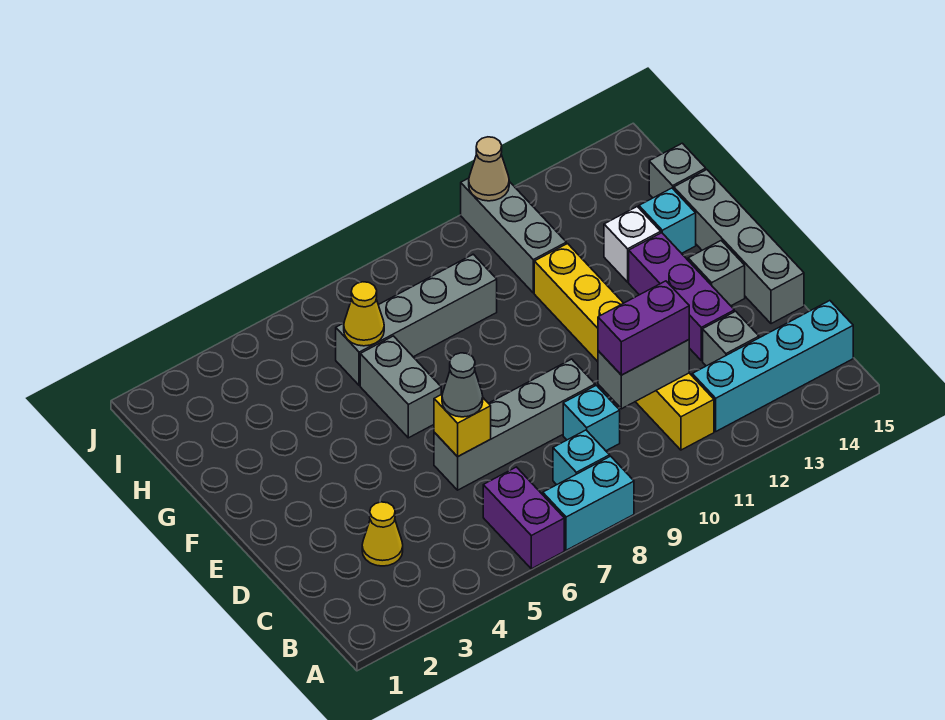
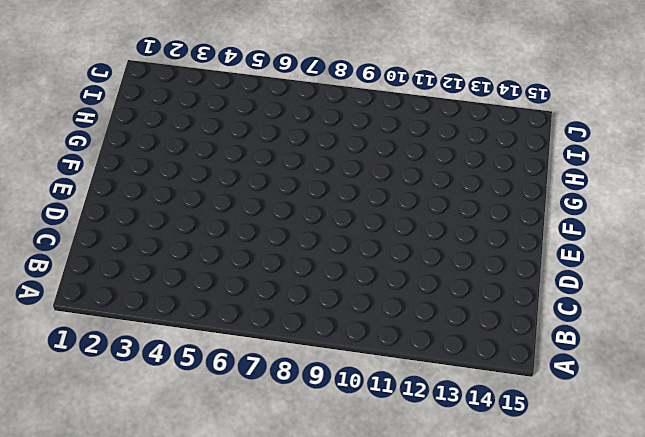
none -> purple brick A6:B6 level 1
none -> cyan brick A7:A8 level 1
none -> cyan brick B8 level 1

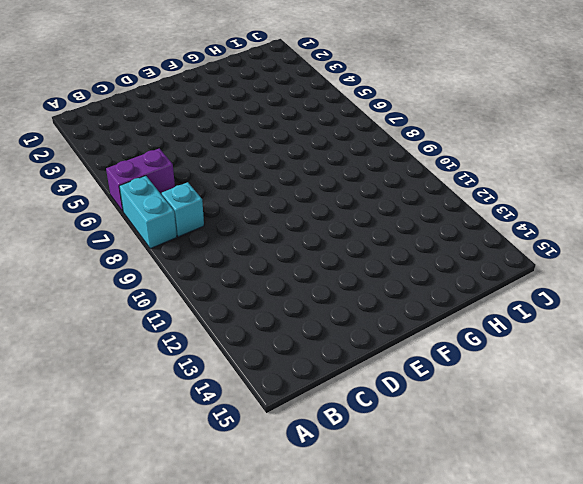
none -> yellow brick B11:G11 level 1
none -> cyan brick B12:B15 level 1
none -> yellow cone C3 level 1

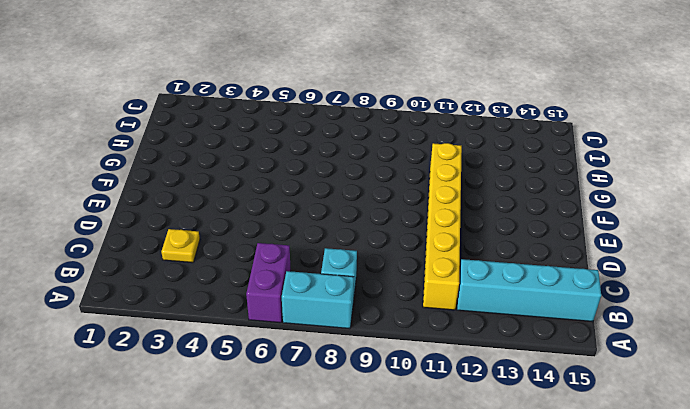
yellow plate C3 level 1 -> yellow cone C3 level 1
none -> cyan brick C9 level 1
none -> grey brick C13 level 1
none -> grey brick D6:D9 level 1

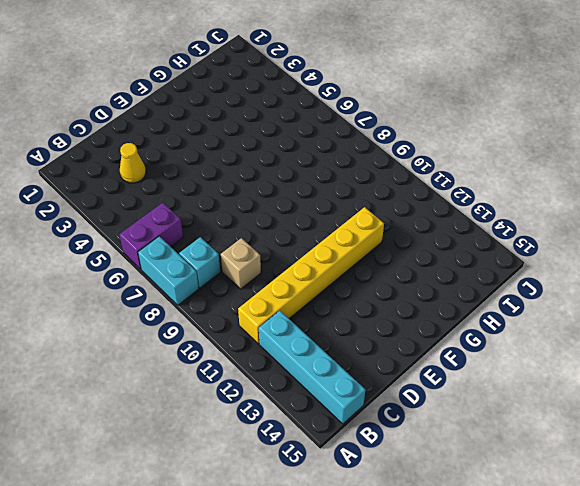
tan brick C9 level 1 -> cyan brick C9 level 1
none -> grey brick C13 level 1
none -> grey brick D6:D9 level 1
none -> purple brick D13:F13 level 1

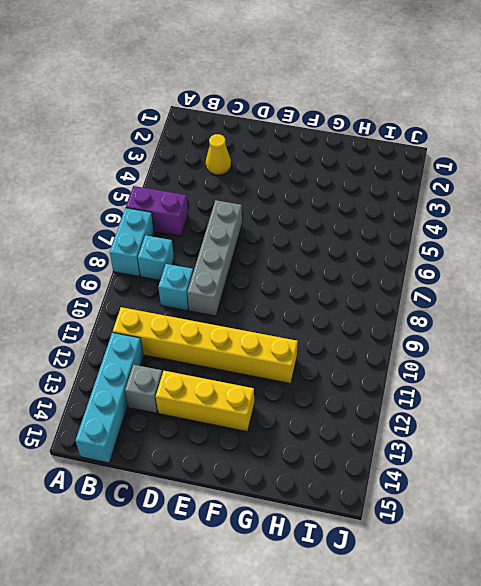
yellow brick D13:F13 level 1 -> purple brick D13:F13 level 1
none -> grey brick D15:G15 level 1
none -> grey brick E14 level 1
none -> grey brick F6:G6 level 1

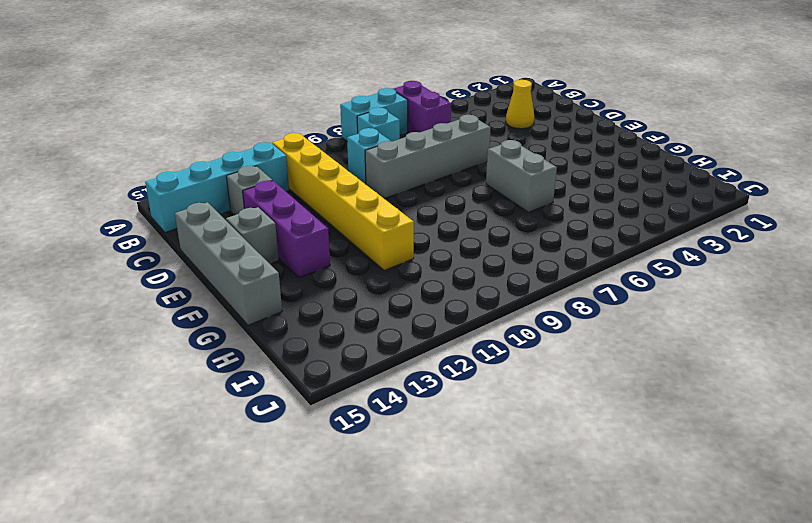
none -> white brick G13 level 1
none -> cyan brick G14 level 1
none -> grey brick H6:H9 level 1

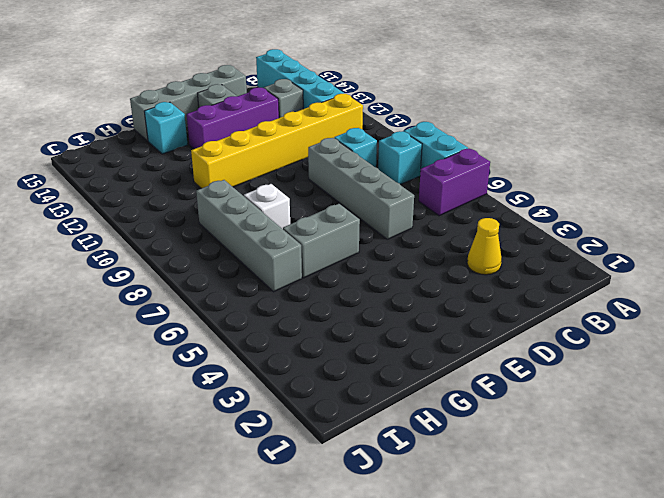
white brick G8 level 1 -> white brick G13 level 1
none -> grey brick H11:J11 level 1
none -> grey brick H15 level 1
none -> grey brick C10:C11 level 2

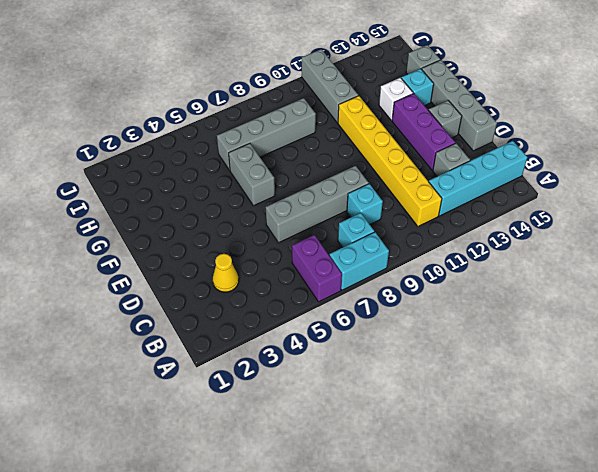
none -> grey brick C10:C11 level 2
none -> yellow brick D6 level 2
none -> yellow cone H6 level 2

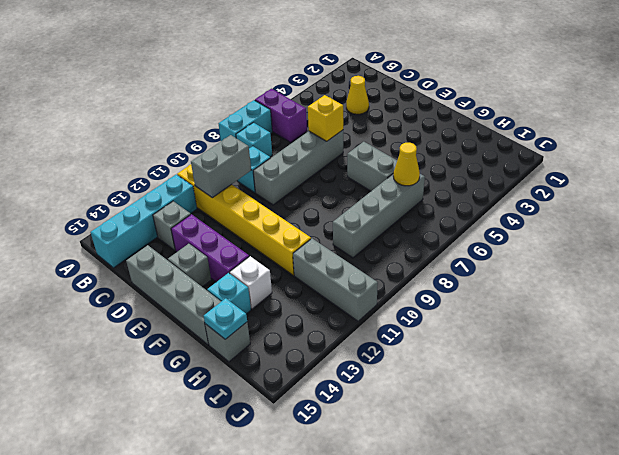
cyan plate H15 level 2 -> none
none -> tan cone J11 level 2
none -> purple brick C10:C11 level 3
none -> grey cone D6 level 3

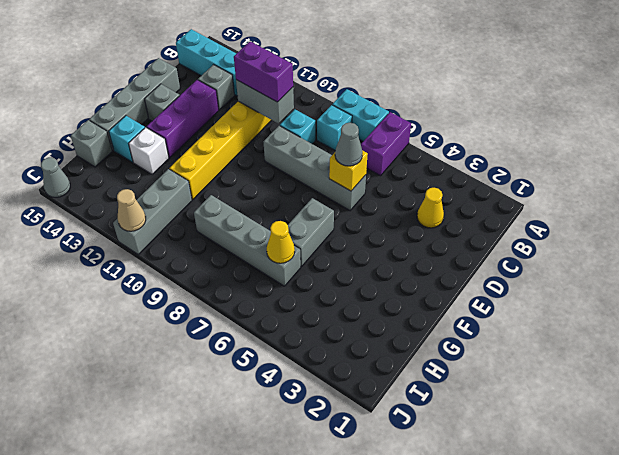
grey cone J15 level 1 -> none

